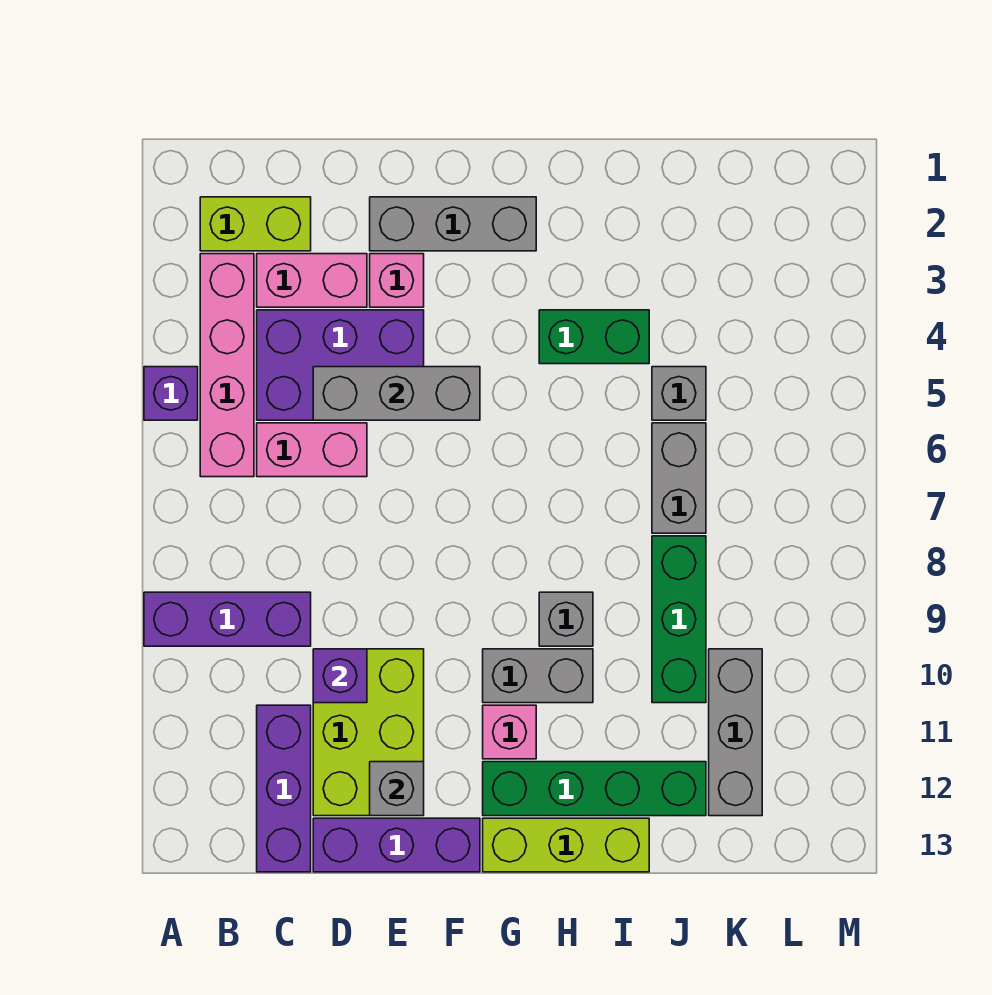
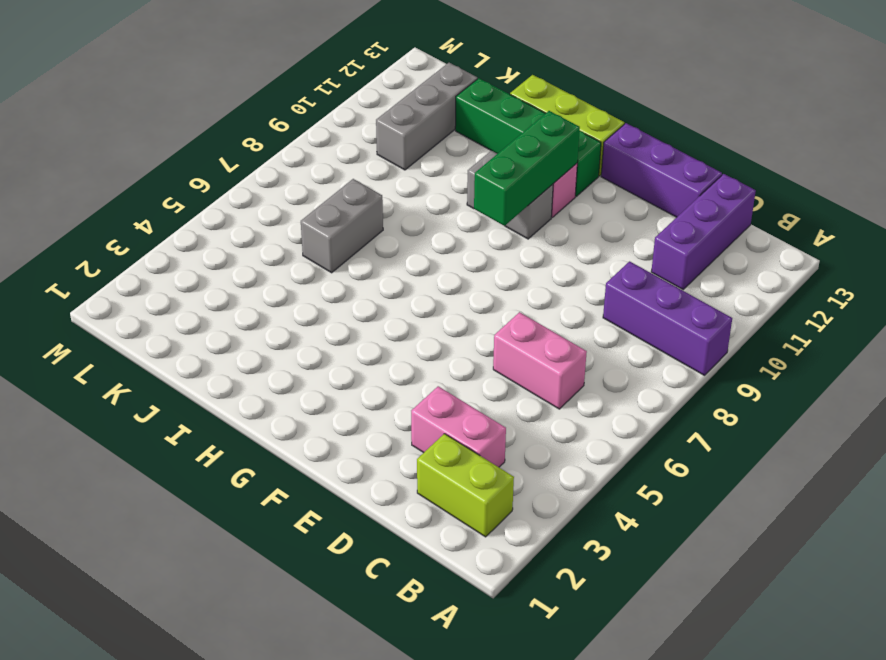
green brick G9:G11 level 2 -> green brick J8:J10 level 1
none -> purple brick A5 level 1
none -> pink brick B3:B6 level 1
none -> purple brick C4:E5 level 1

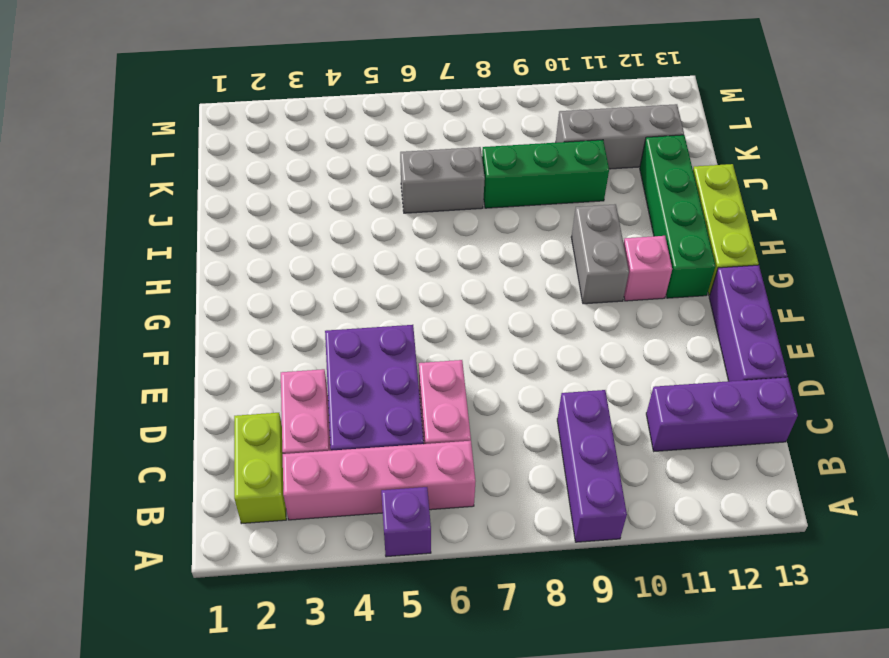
none -> lime brick D10:E12 level 1
none -> grey brick E2:G2 level 1
none -> pink brick E3 level 1

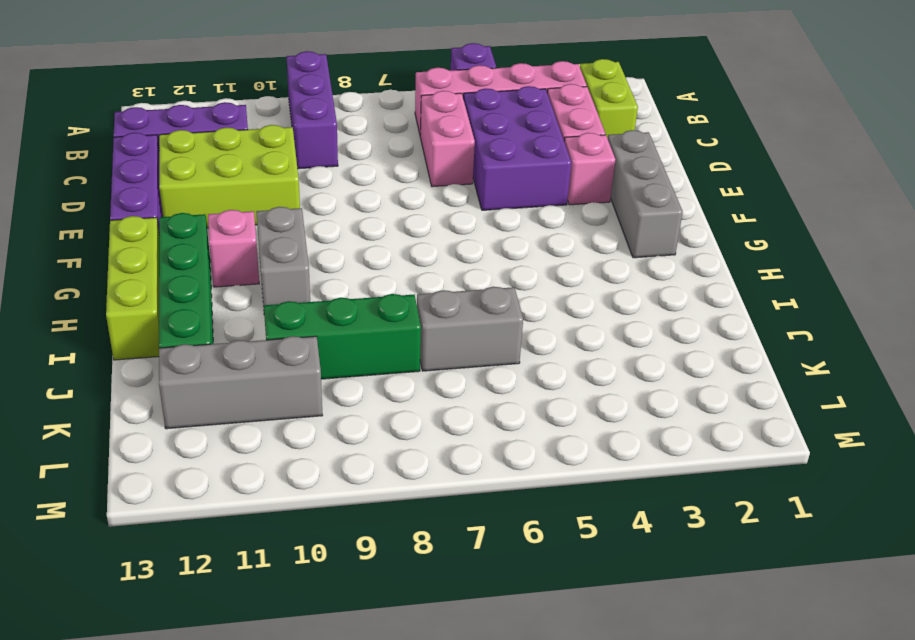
none -> green brick H4:I4 level 1
none -> grey brick H9 level 1
none -> grey brick J5 level 1

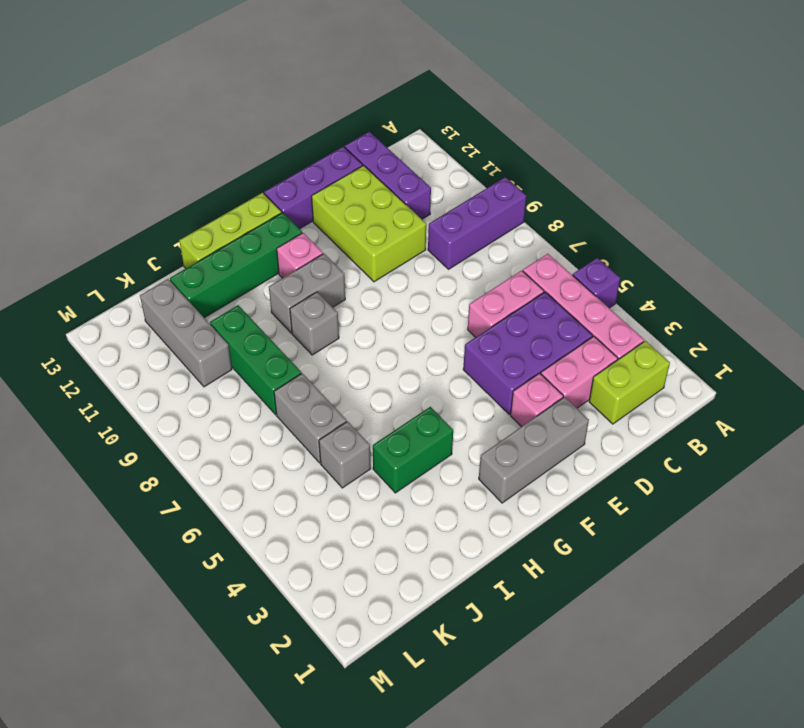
none -> grey brick D5:F5 level 2
none -> purple brick D10 level 2
none -> grey brick E12 level 2

